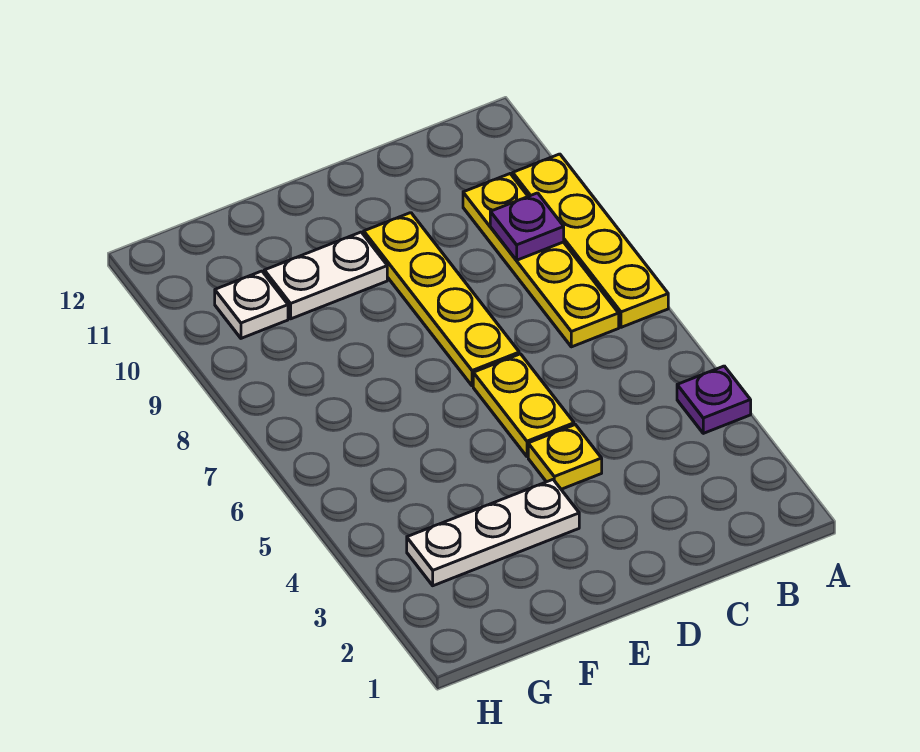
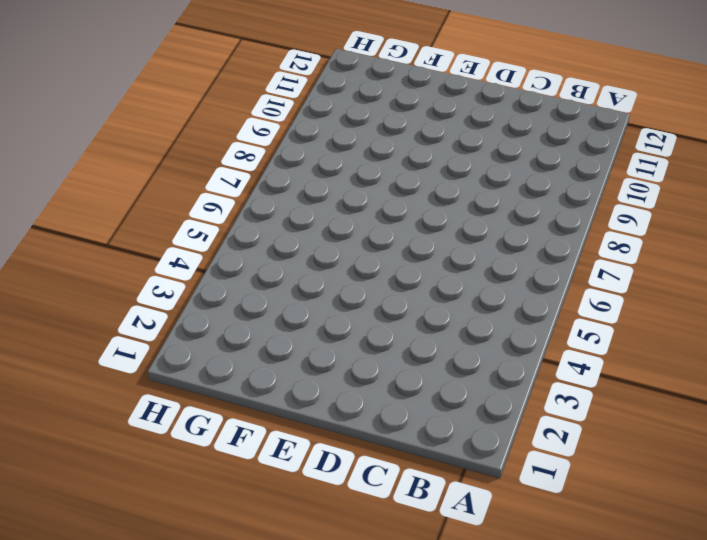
none -> purple plate A4 level 1
none -> yellow plate A7:A10 level 1

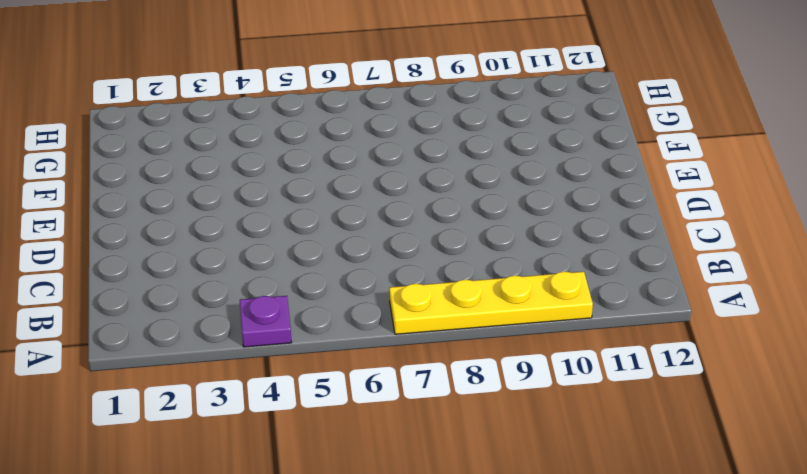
none -> yellow plate B7:B10 level 1
none -> yellow plate D4 level 1

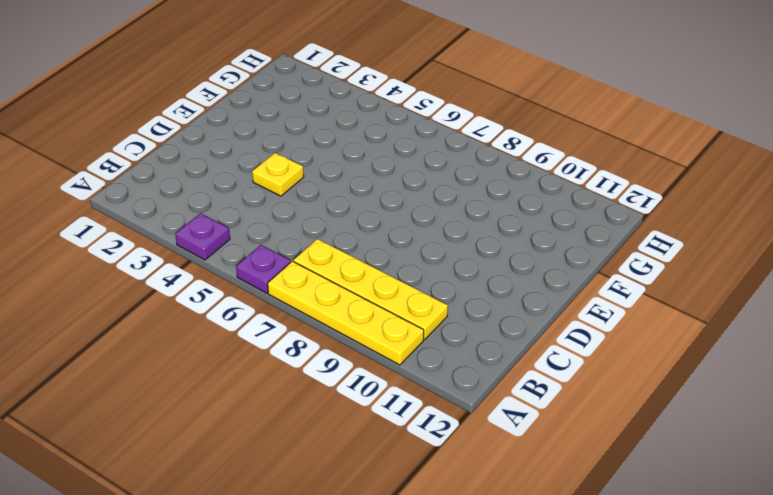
purple plate A6 level 1 -> purple plate B9 level 2
none -> yellow plate D5:D6 level 1
none -> yellow plate D7:D10 level 1

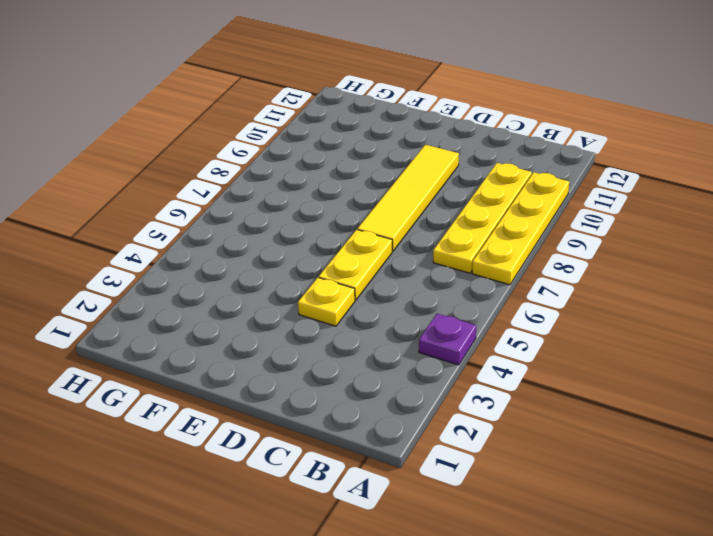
yellow tile D7:D10 level 1 -> yellow plate D7:D10 level 1
none -> white plate E3:G3 level 1
none -> white plate E10:F10 level 1

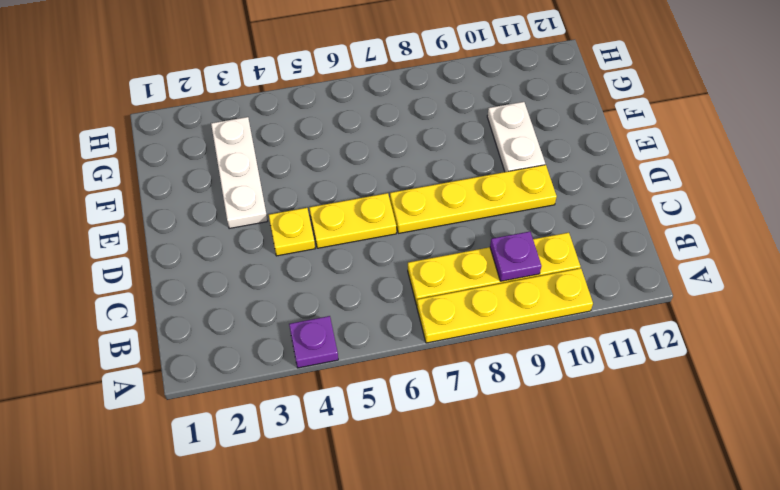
none -> white plate G10 level 1

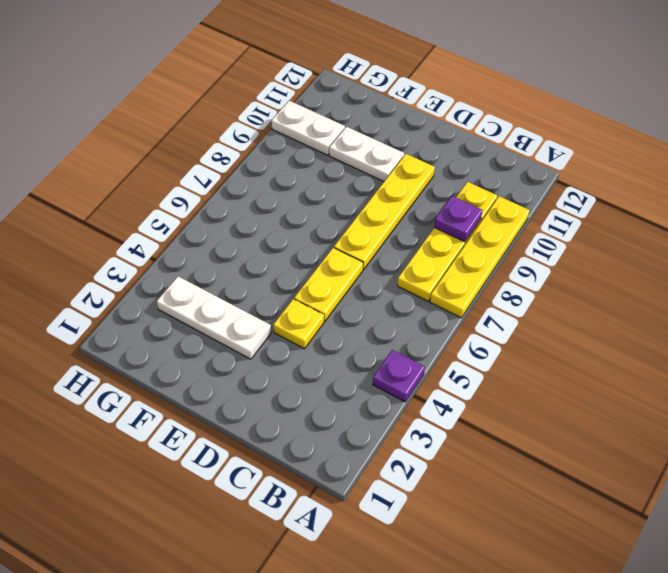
white plate G10:H10 level 1 -> white plate G10 level 1

